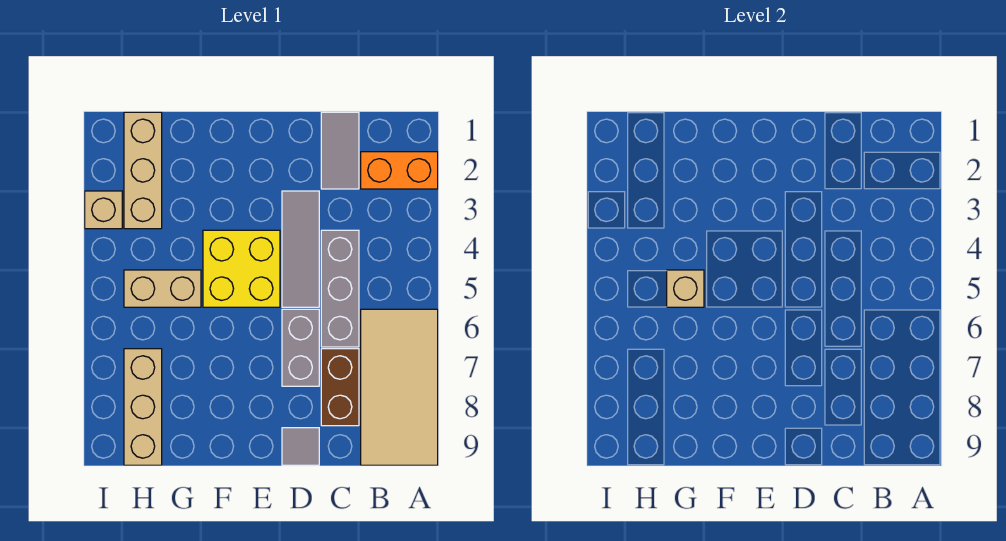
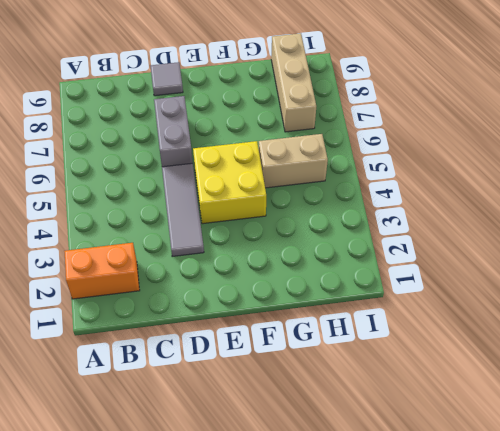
none -> tan tile A6:B9 level 1
none -> grey tile C1:C2 level 1
none -> grey brick C4:C6 level 1

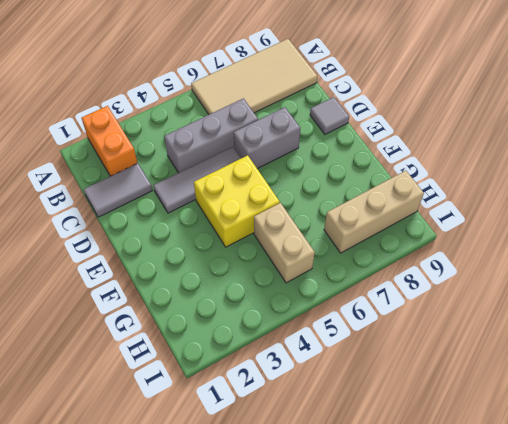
none -> brown brick C7:C8 level 1
none -> tan brick H1:H3 level 1
none -> tan brick I3 level 1

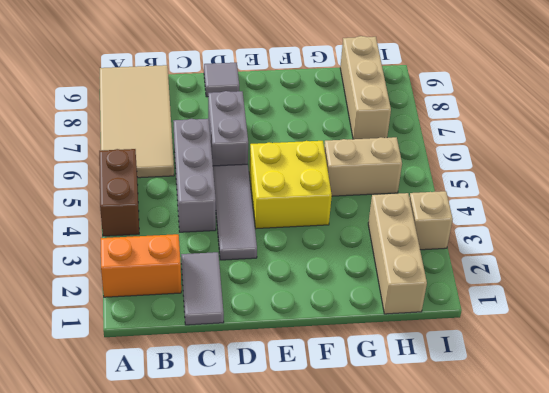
brown brick A4:A5 level 1 -> brown brick C7:C8 level 1
none -> tan brick G5 level 2

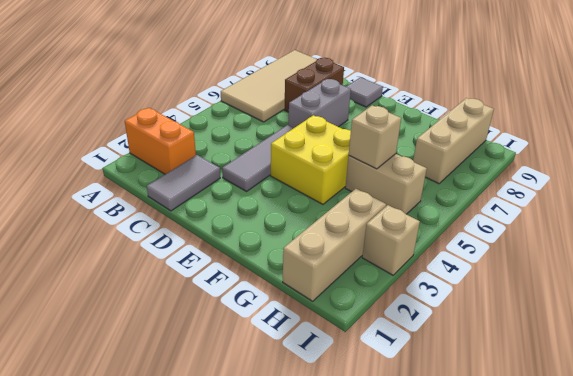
none -> grey brick C4:C6 level 1

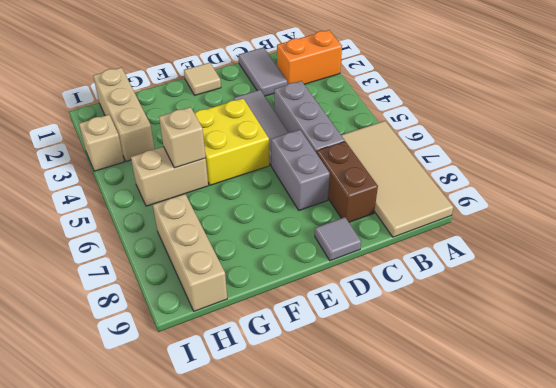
tan tile E1 level 1 -> none

